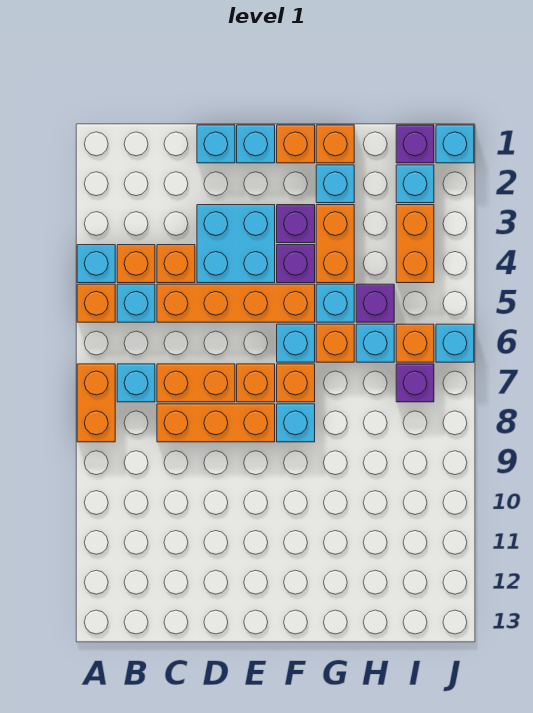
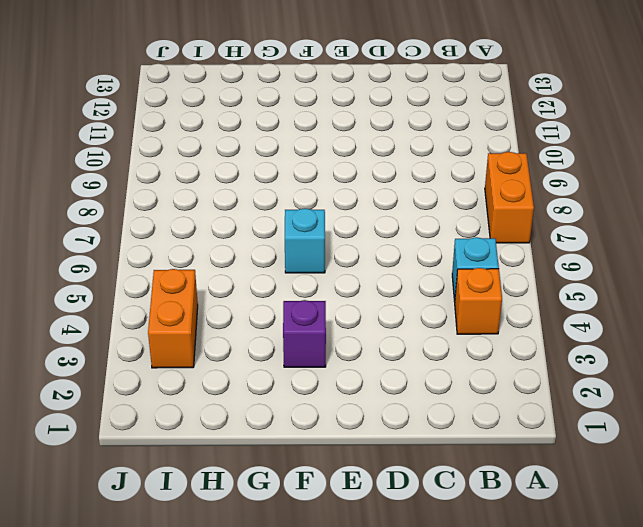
none -> cyan brick A4 level 1
none -> orange brick A5 level 1
none -> cyan brick B7 level 1
none -> orange brick C4 level 1

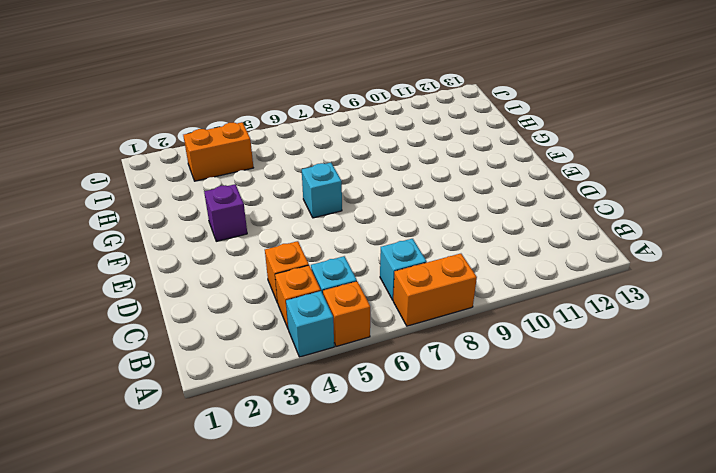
none -> orange brick C5:F5 level 1
none -> orange brick C7:D7 level 1
none -> orange brick C8:E8 level 1
none -> cyan brick D1 level 1

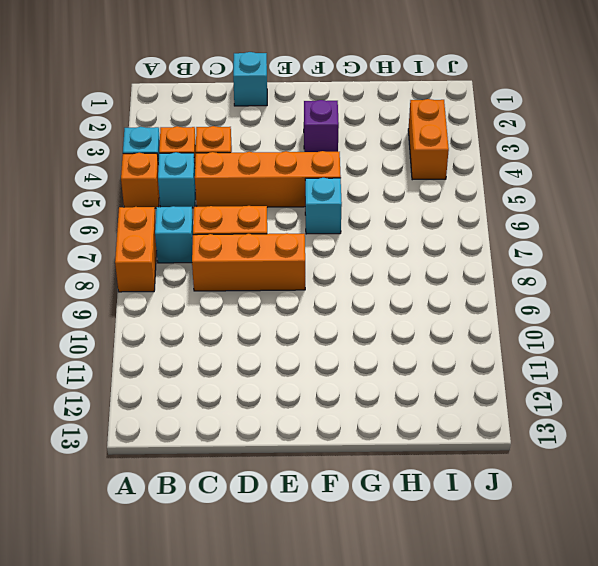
none -> cyan brick D3:E4 level 1
none -> cyan brick E1 level 1
none -> orange brick E7 level 1
none -> orange brick F1 level 1

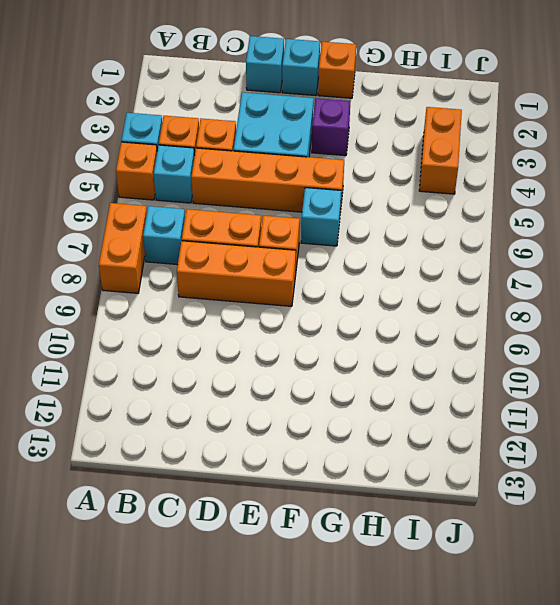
none -> purple brick F4 level 1
none -> orange brick F7 level 1
none -> cyan brick F8 level 1
none -> orange brick G1 level 1

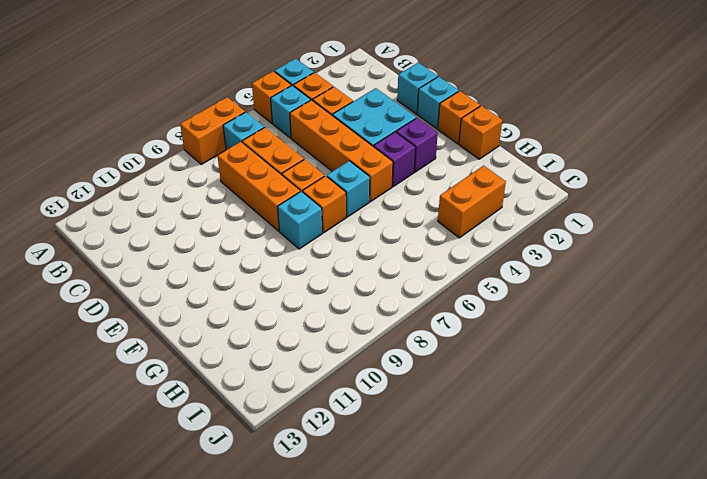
none -> cyan brick G2 level 1
none -> orange brick G3:G4 level 1
none -> cyan brick G5 level 1
none -> orange brick G6 level 1

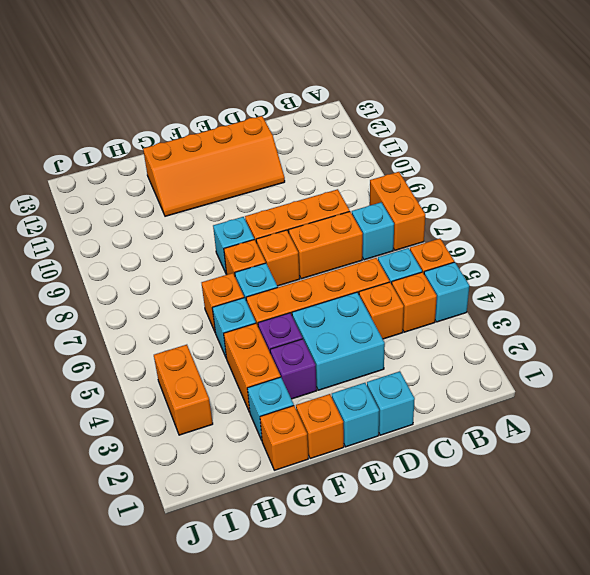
orange slope D11:G12 level 1 top 12 -> none
none -> purple brick H5 level 1
none -> cyan brick H6 level 1
none -> purple brick I1 level 1
none -> cyan brick I2 level 1

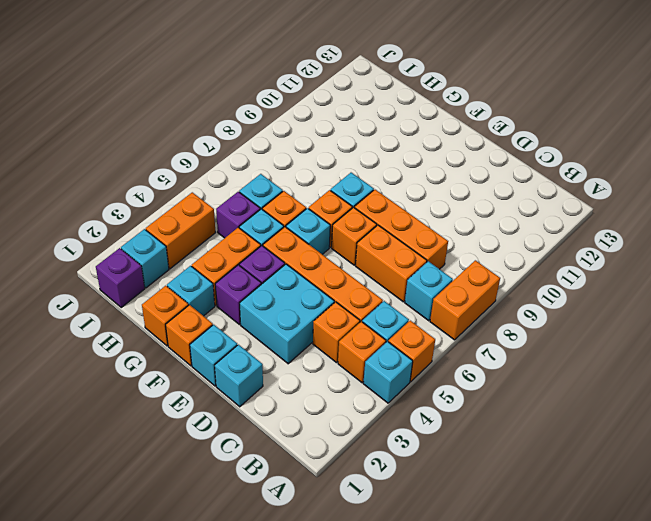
none -> orange brick I6 level 1
none -> purple brick I7 level 1
none -> cyan brick J1 level 1
none -> cyan brick J6 level 1

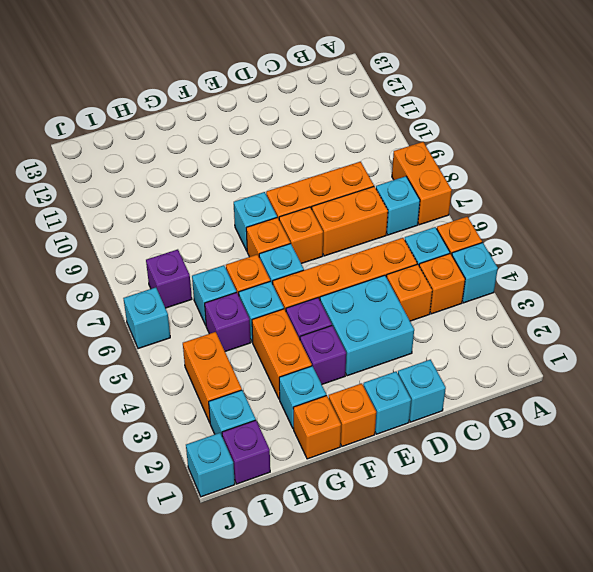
none -> orange brick I6 level 1

